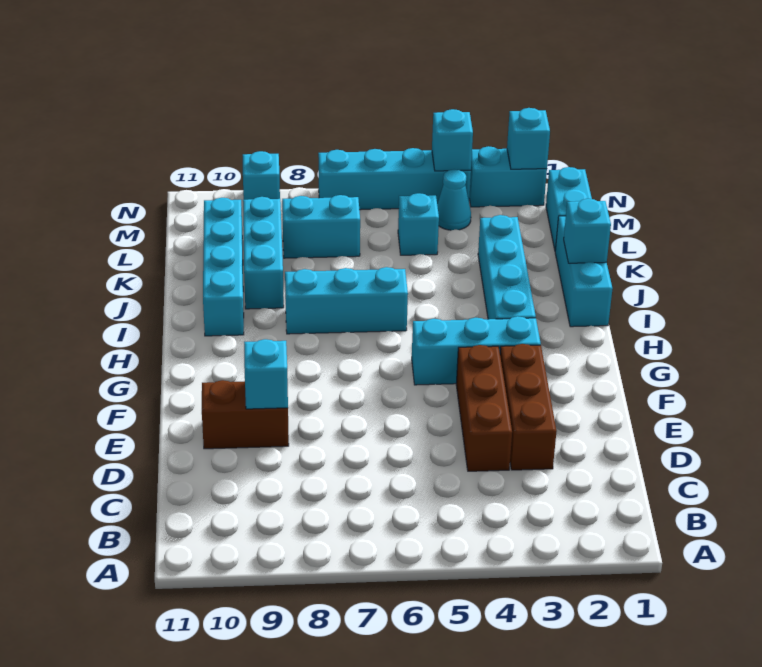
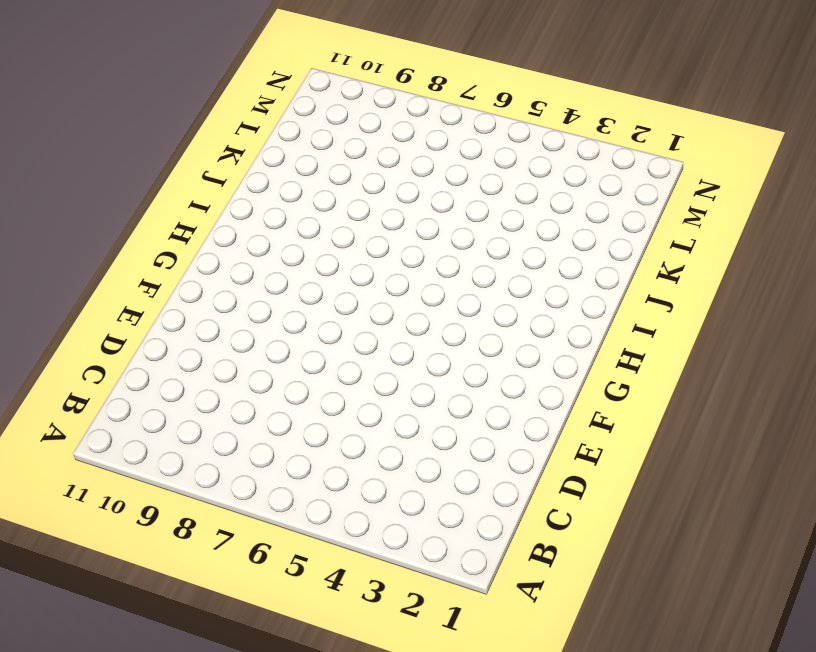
none -> brown brick D3:F3 level 1
none -> brown brick D4:F4 level 1
none -> brown brick E9:E10 level 1

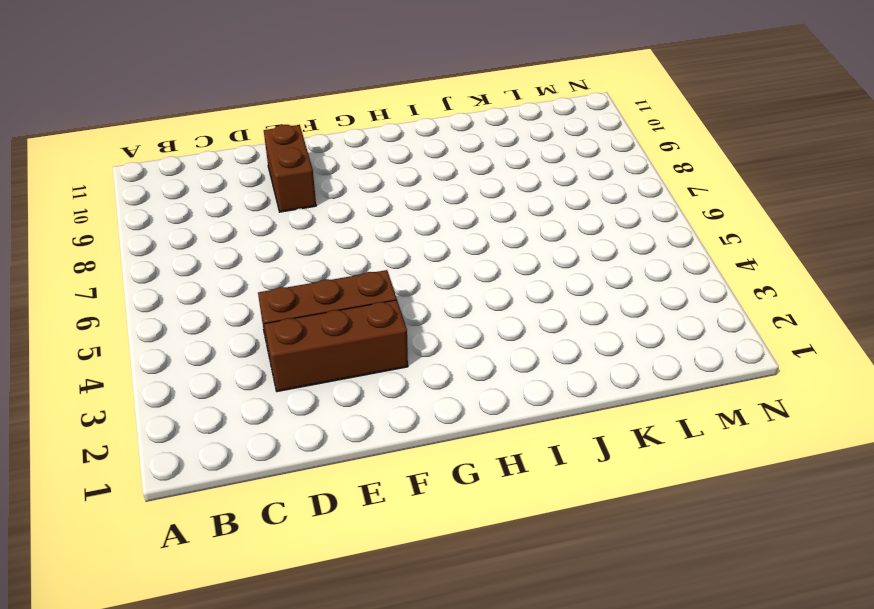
none -> cyan brick G3:G5 level 1
none -> cyan brick H3:K3 level 1
none -> cyan brick I1:K1 level 1

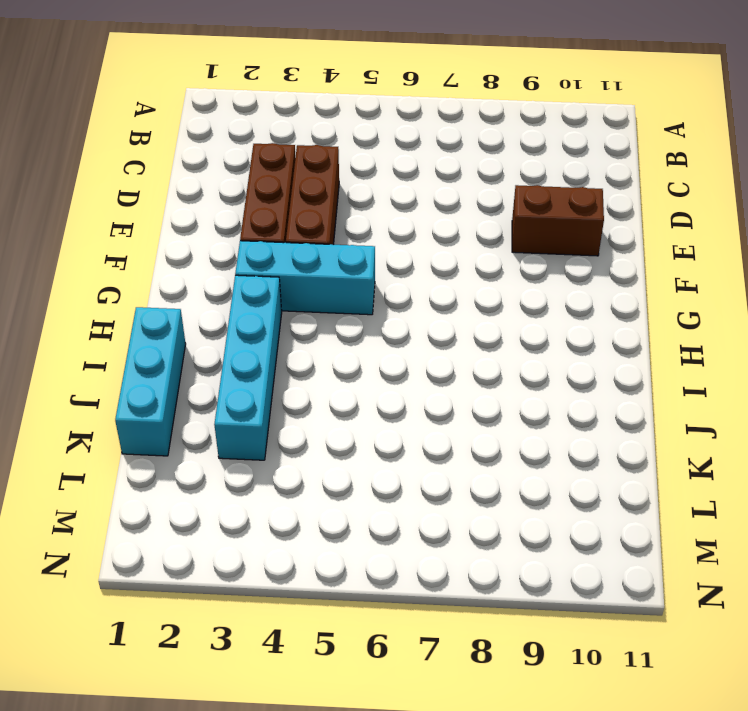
none -> cyan brick I6:I8 level 1
none -> cyan brick I10:L10 level 1
none -> cyan brick J9:L9 level 1

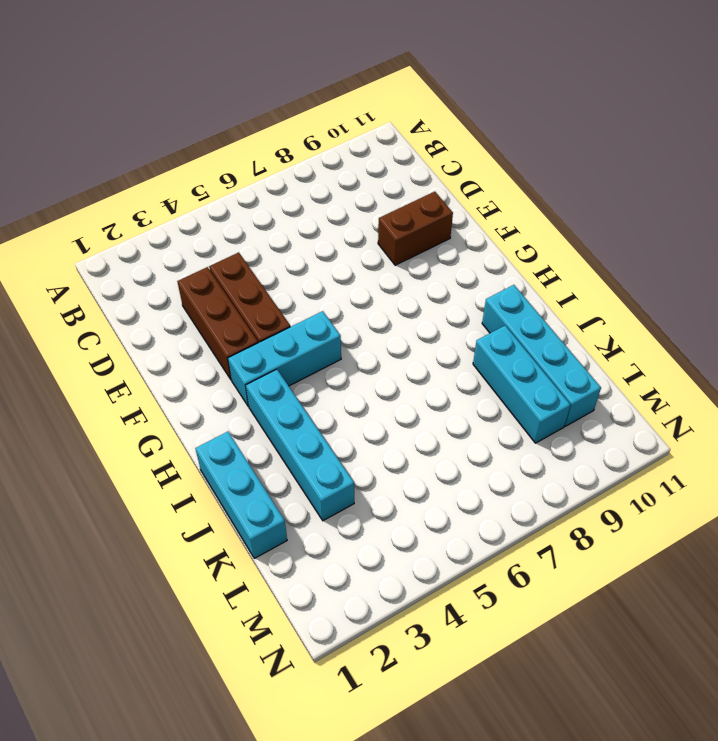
none -> cyan brick I6:I8 level 1
none -> cyan brick L1:M1 level 1
none -> cyan brick L5 level 1

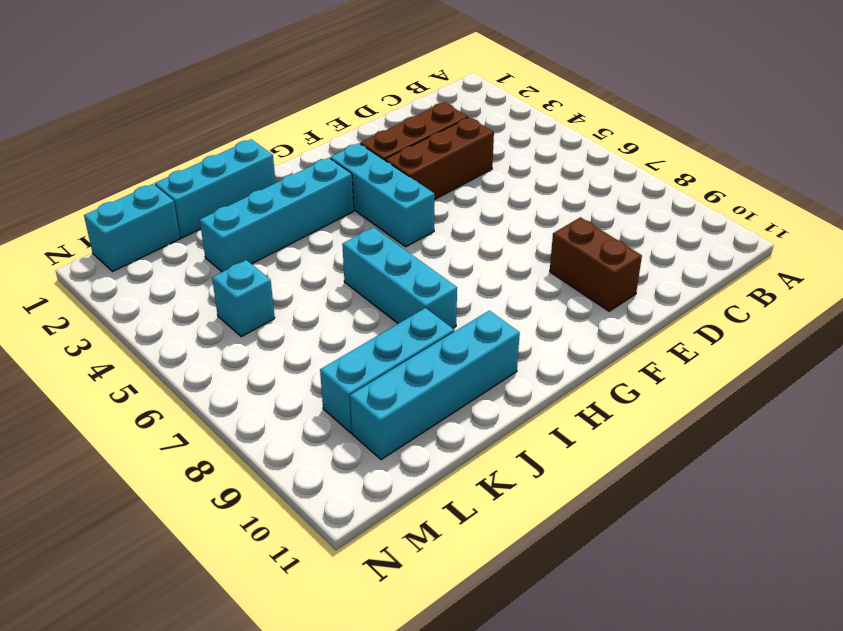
none -> cyan brick L7:L8 level 1
none -> cyan cone M4 level 1
none -> cyan brick N2:N3 level 1

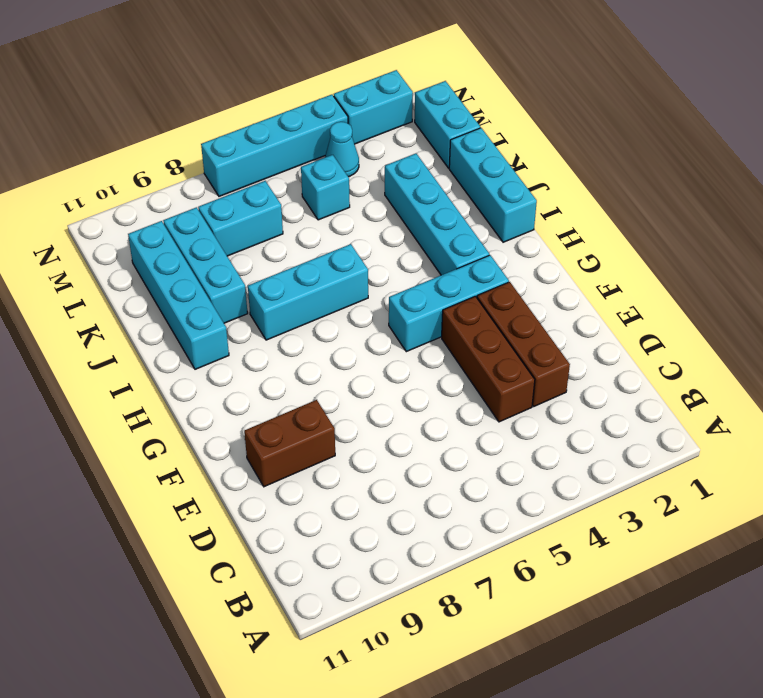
none -> cyan brick N9 level 1
none -> cyan brick E9 level 2
none -> cyan brick J1 level 2

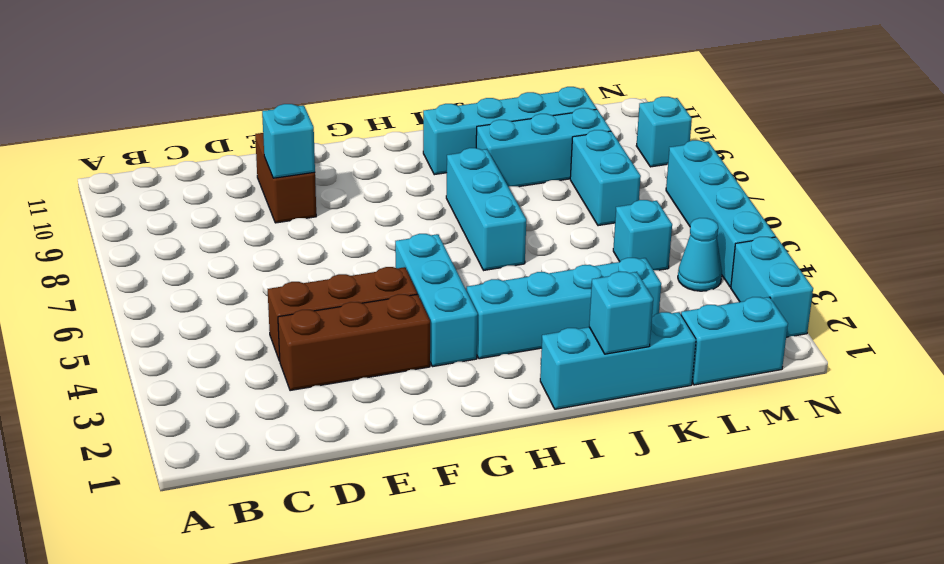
none -> cyan brick N2 level 2
none -> cyan brick N4 level 2

